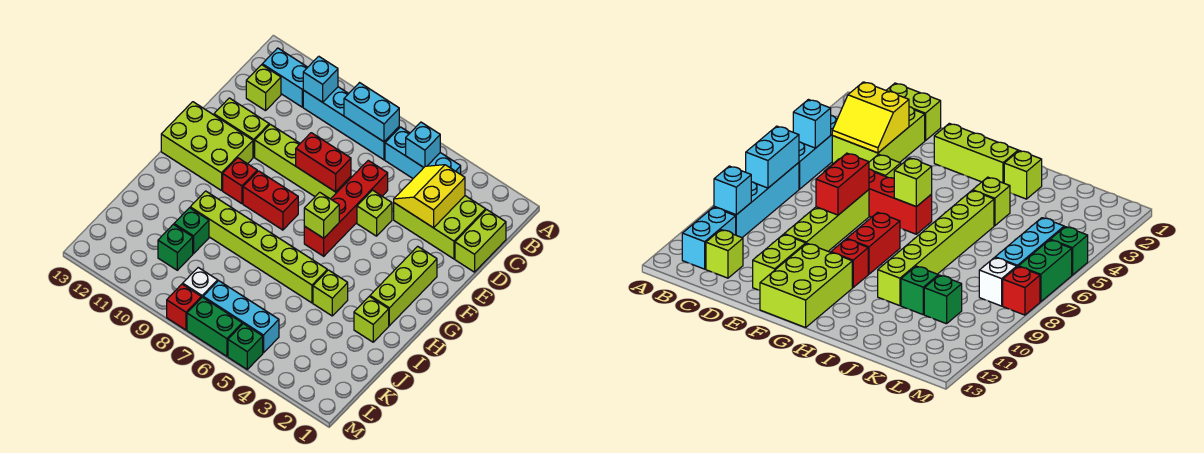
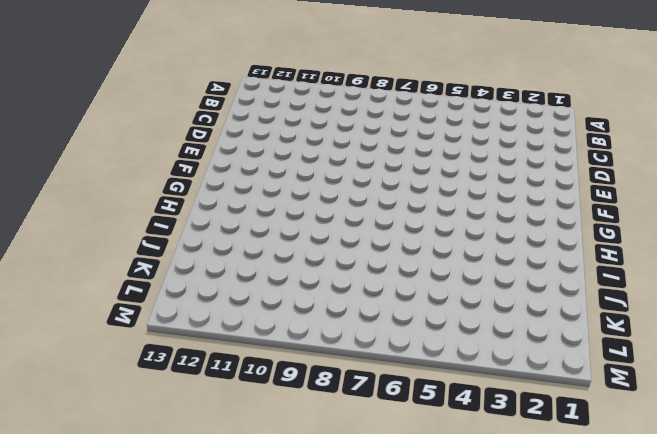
none -> cyan brick B4:B6 level 1
none -> cyan brick B7:B10 level 1
none -> cyan brick B11:B12 level 1
none -> lime brick C1:D1 level 1

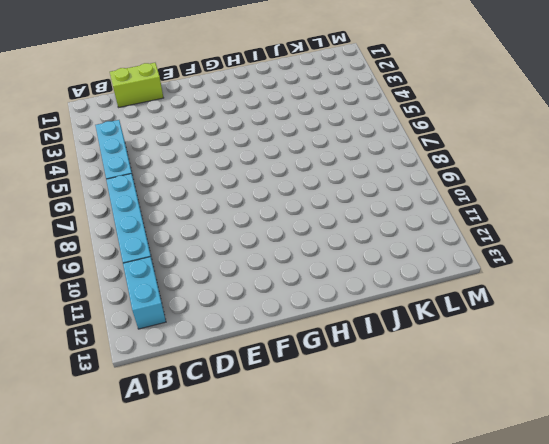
none -> lime brick C2:D4 level 1
none -> lime brick C12 level 1
none -> red brick D6:G6 level 1
none -> lime brick E5 level 1

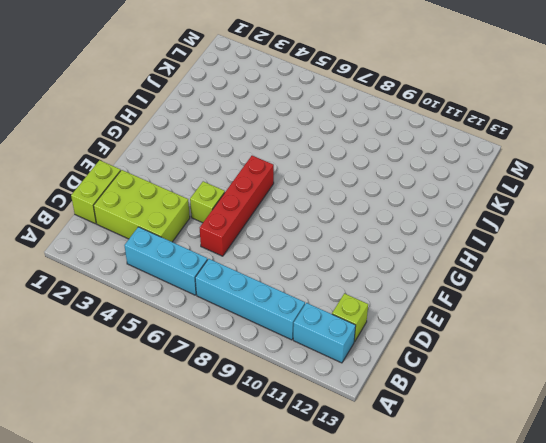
none -> lime brick E7:E10 level 1
none -> lime brick E11:E12 level 1
none -> lime brick F2:H2 level 1
none -> lime brick F11:G13 level 1

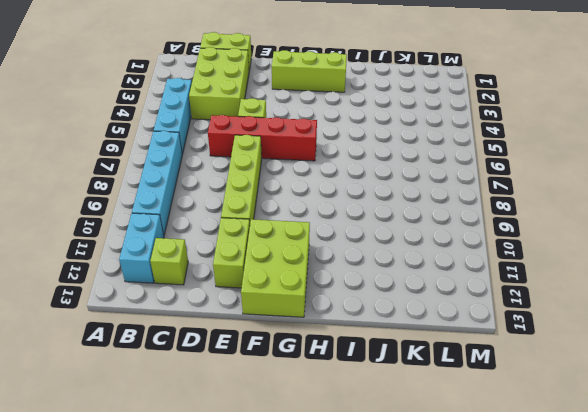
none -> red brick G8:G9 level 1
none -> red brick G10 level 1
none -> lime brick I2 level 1
none -> lime brick I4 level 1

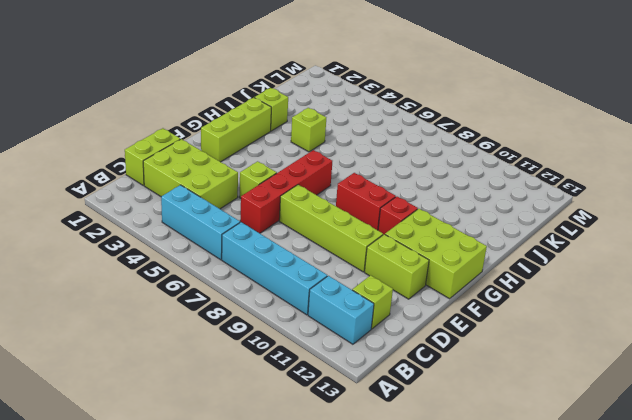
none -> lime brick I5:I10 level 1
none -> green brick J10 level 1
none -> green brick K10 level 1
none -> cyan brick L5:L7 level 1

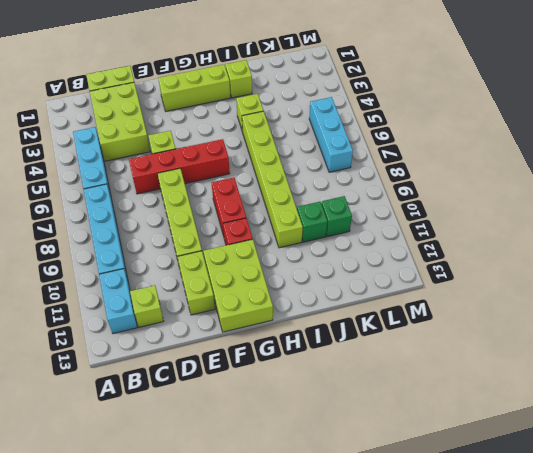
none -> white brick L8 level 1
none -> green brick M5 level 1
none -> green brick M6:M7 level 1
none -> red brick M8 level 1

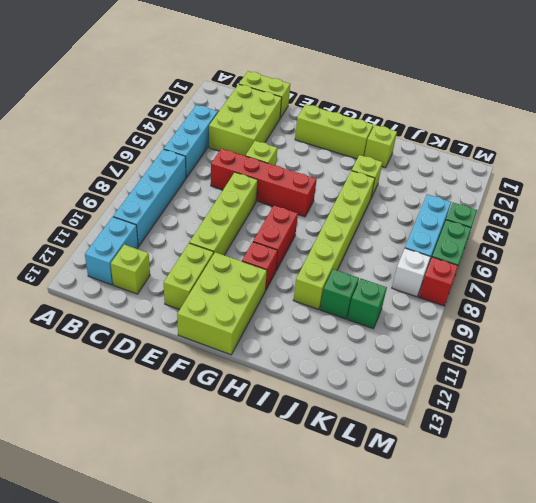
none -> cyan brick B5 level 2
none -> cyan brick B7:B8 level 2
none -> cyan brick B10 level 2
none -> yellow slope C3:D4 level 2 top 3

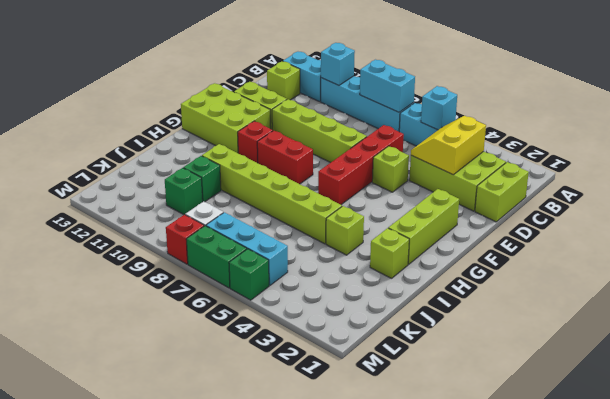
none -> red brick E7:E8 level 2
none -> lime brick G6 level 2

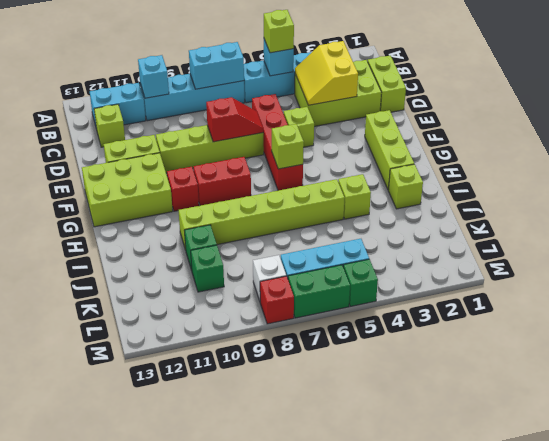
lime brick B5 level 3 -> none
red slope E7:E8 level 2 top 8 -> red brick E7:E8 level 2

